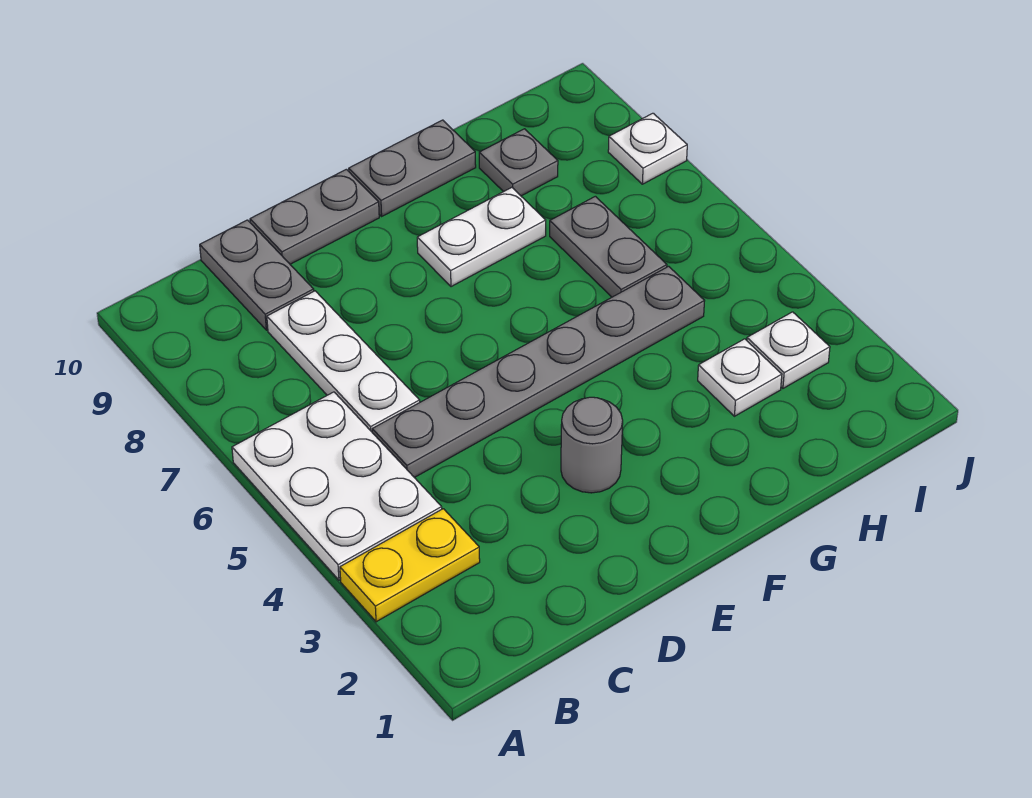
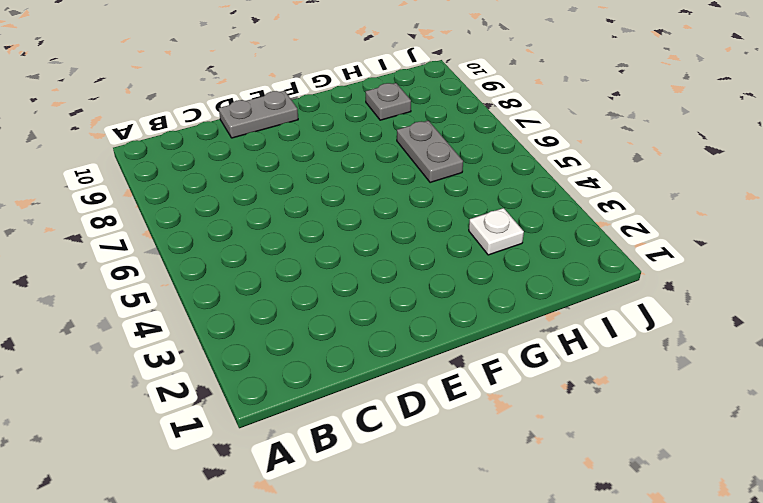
none -> yellow plate A3:B3 level 1
none -> white plate A4:B6 level 1
none -> grey plate C5:H5 level 1

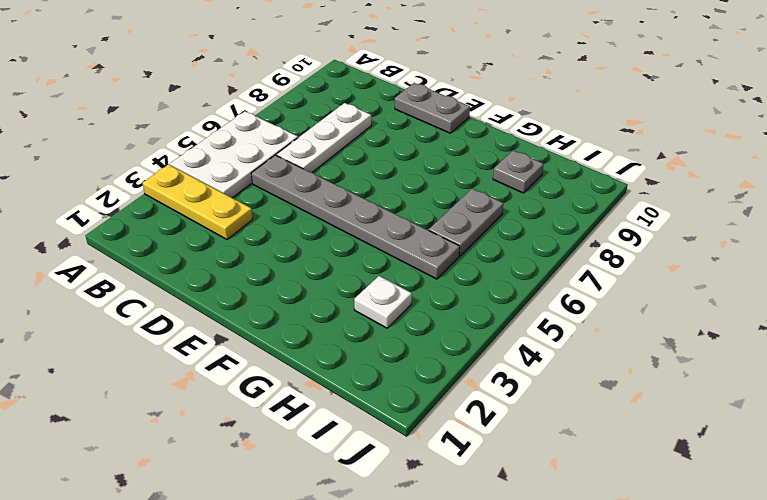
yellow plate A3:C3 level 1 -> yellow plate A3:B3 level 1
none -> grey plate C9:C10 level 1
none -> grey round brick E3 level 1
none -> white plate F8:G8 level 1

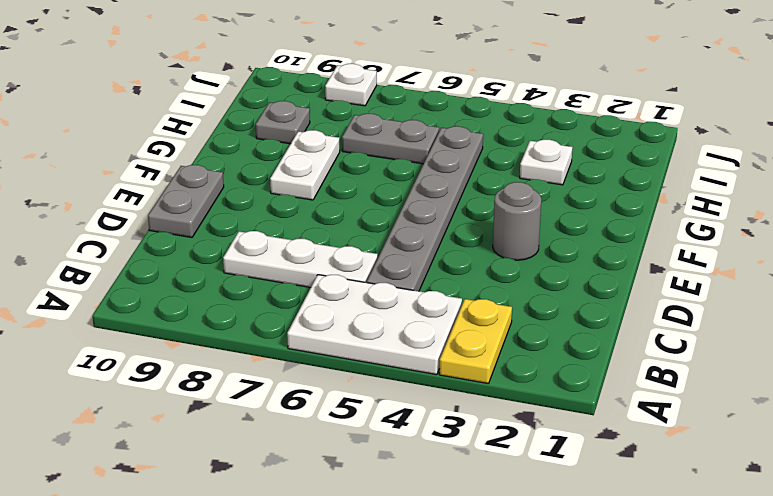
none -> grey plate C9:C10 level 1
none -> grey plate F10:G10 level 1
none -> white plate I3 level 1

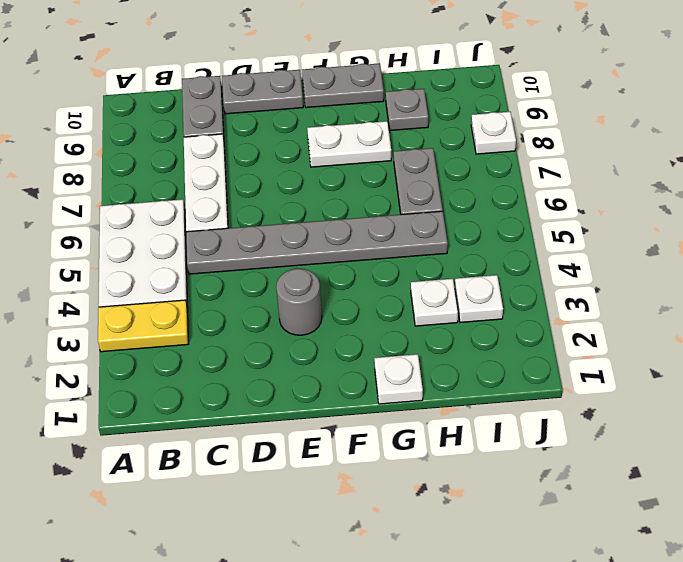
white plate G1 level 1 -> none

